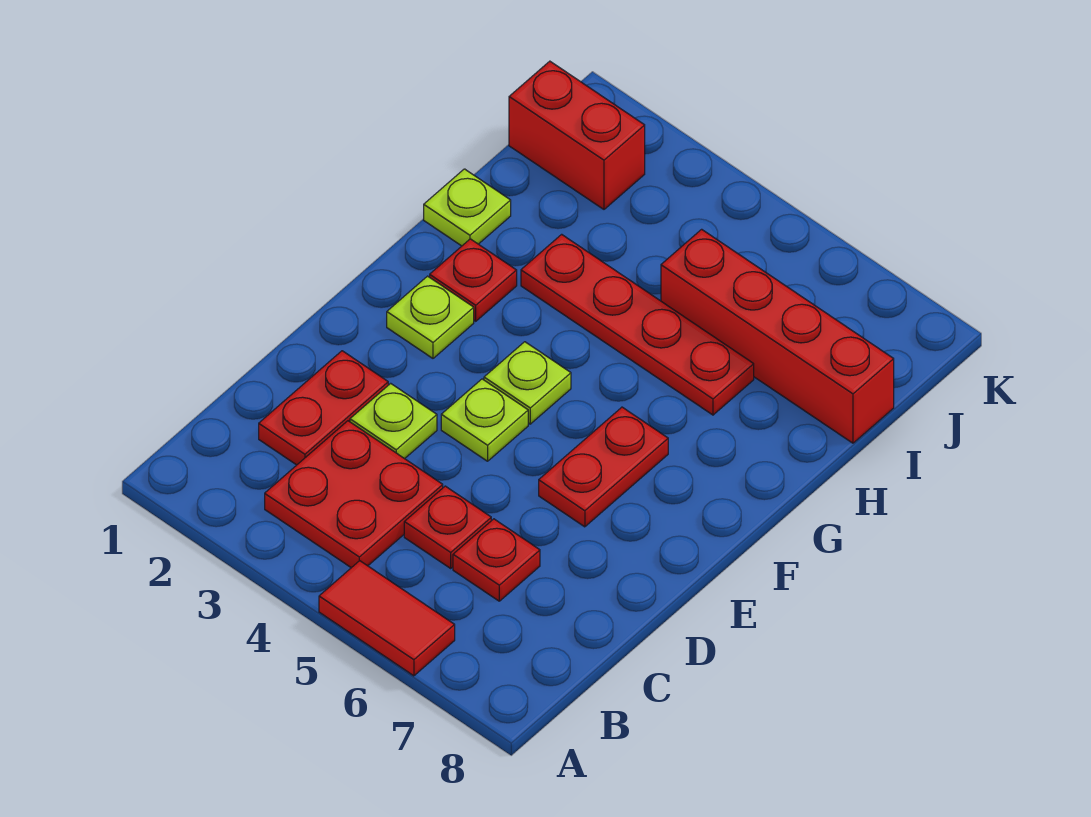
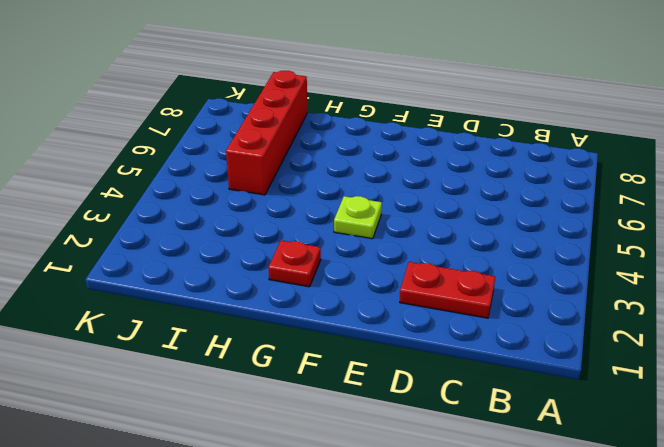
none -> red tile A5:A6 level 1
none -> red plate B3:C4 level 1
none -> red plate C5 level 1

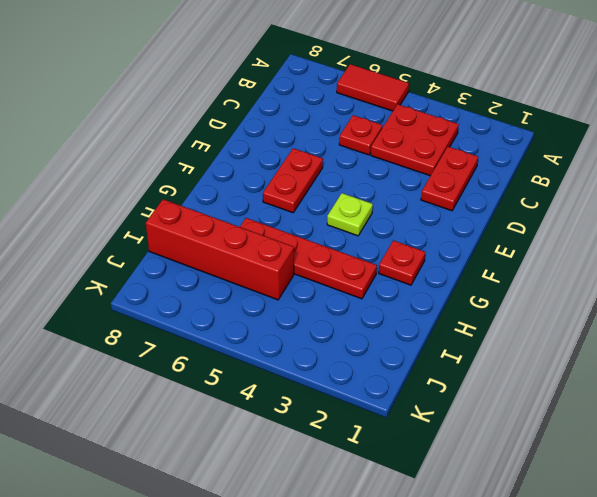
none -> red plate C6 level 1
none -> lime plate D3 level 1
none -> lime plate E4 level 1

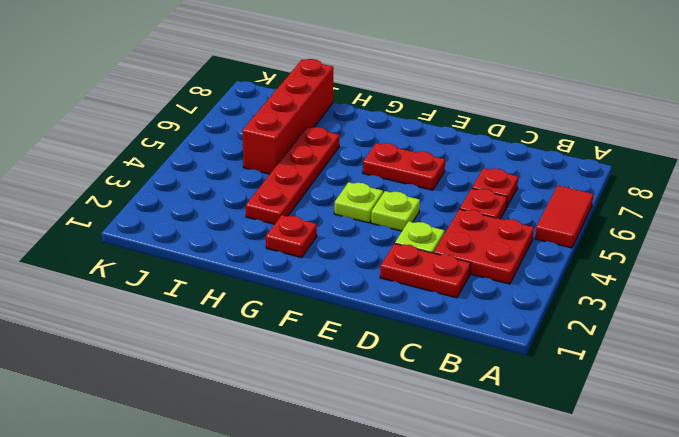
none -> lime plate F2 level 1
none -> lime plate H1 level 1
none -> red brick J1:J2 level 1

